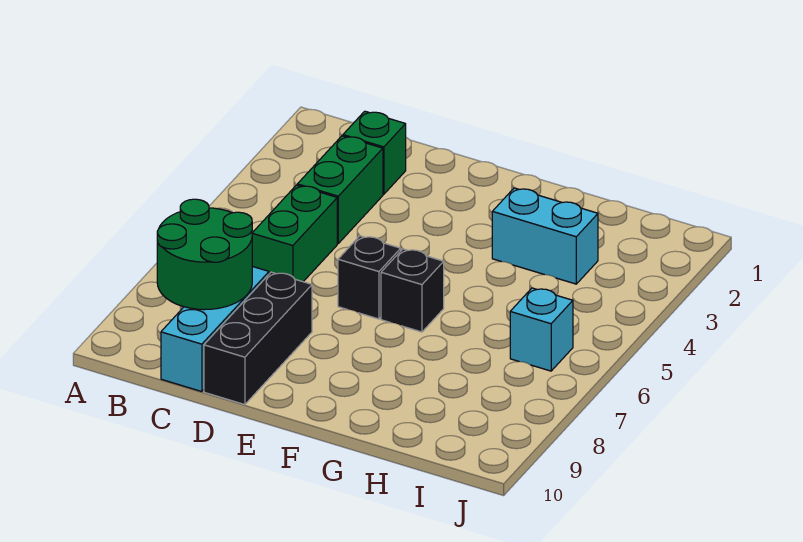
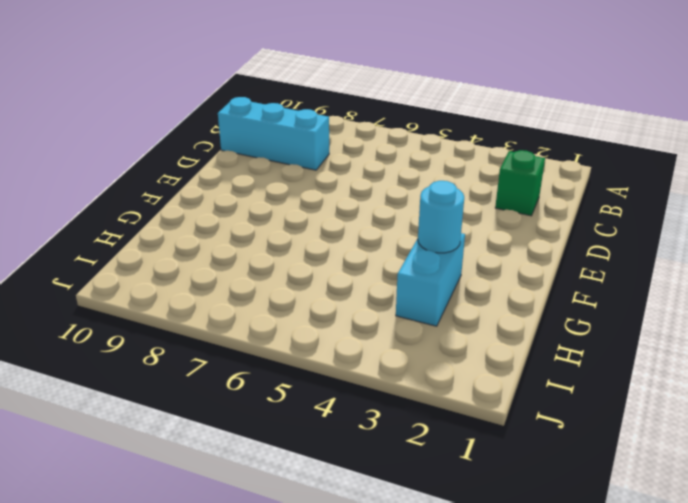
cyan round brick G3 level 2 -> none
none -> green brick C3:C4 level 1
none -> green brick C5:C6 level 1

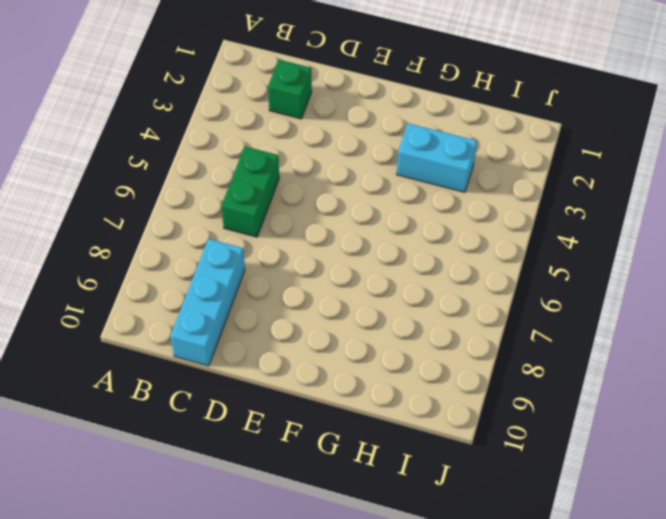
none -> green brick C3:C4 level 1
none -> black brick D8:D10 level 1

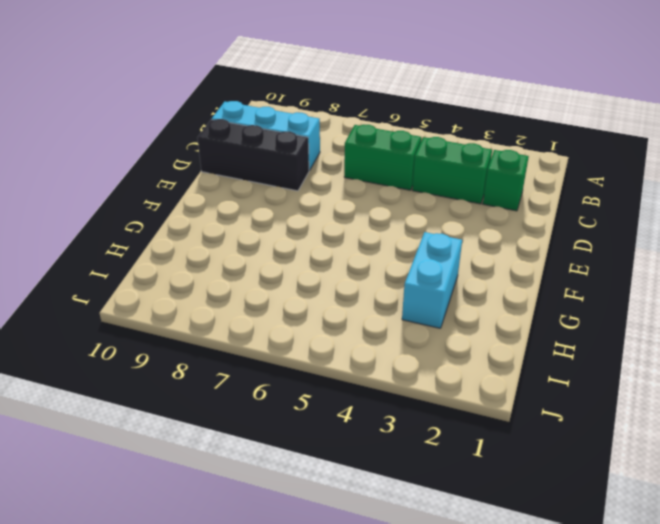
none -> black brick E6 level 1
none -> black brick F6 level 1

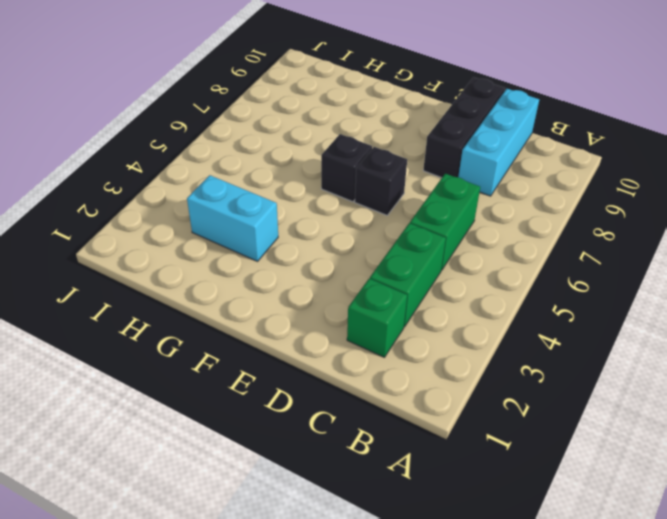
none -> cyan brick I6 level 1
none -> green round brick B8:C9 level 2

